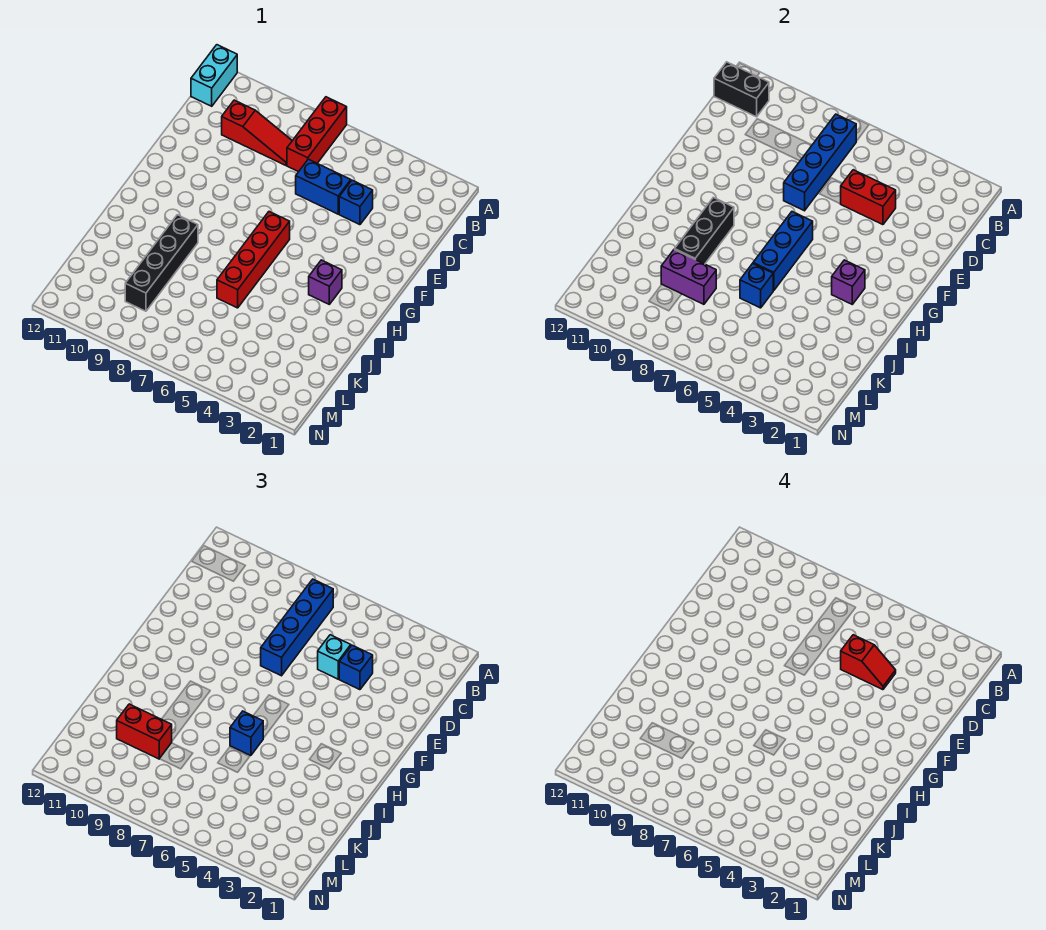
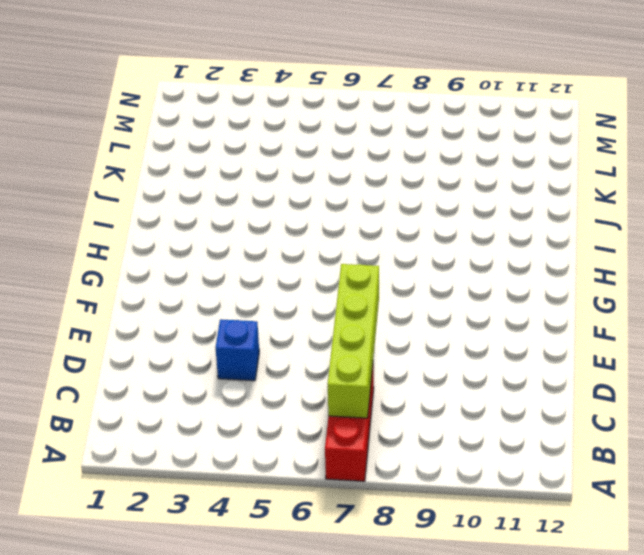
lime brick B7:E7 level 2 -> blue brick B7:E7 level 2
none -> cyan brick A12:B12 level 1
none -> red slope C8:C10 level 1 top 10
none -> blue brick D5:D6 level 1

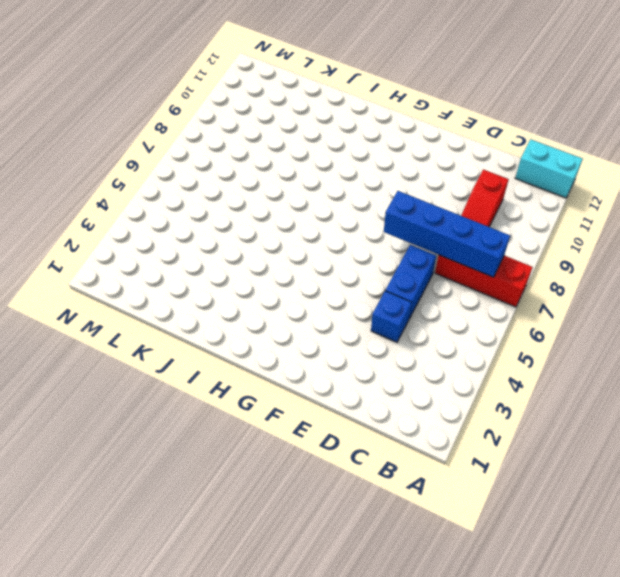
none -> red brick G6:J6 level 1
none -> purple brick H3 level 1
none -> black brick I9:L9 level 1

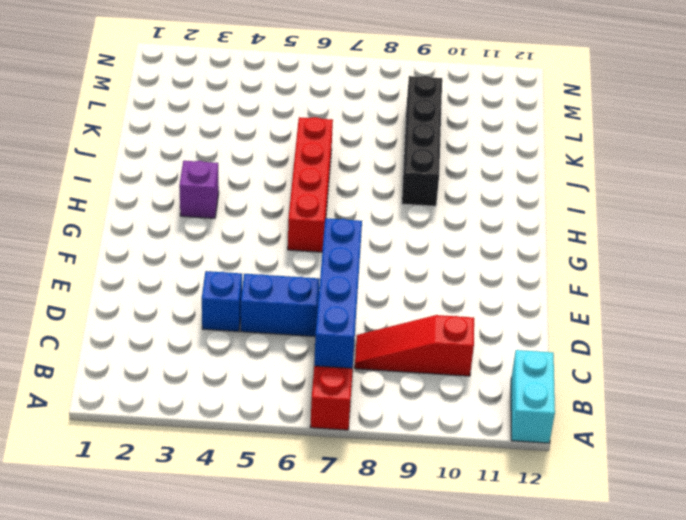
none -> black brick B11:B12 level 2
none -> red brick D4:D5 level 2
none -> blue brick G6:I6 level 2

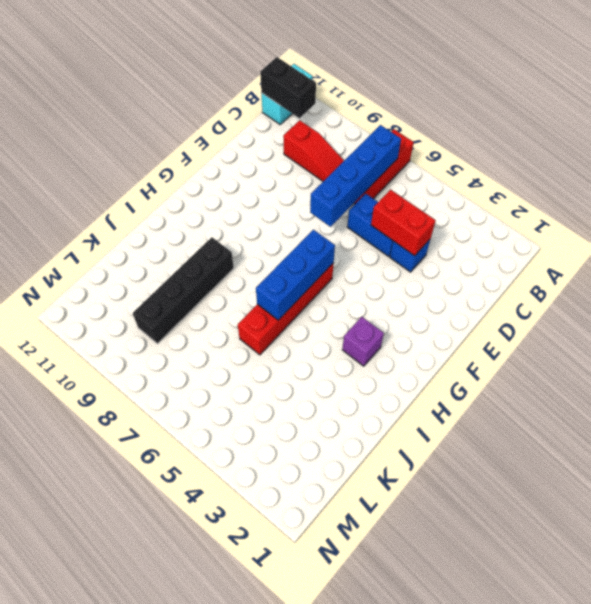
none -> purple brick H3 level 2
none -> black brick H9:J9 level 2
none -> blue brick J6 level 2

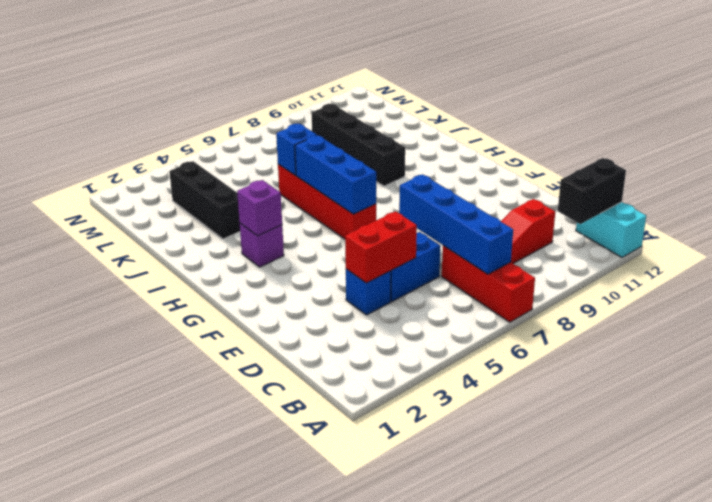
black brick J3:L3 level 1 -> black brick H9:J9 level 2
none -> purple brick K8:K9 level 2
none -> blue brick B7:E7 level 3
none -> blue brick D4 level 3

